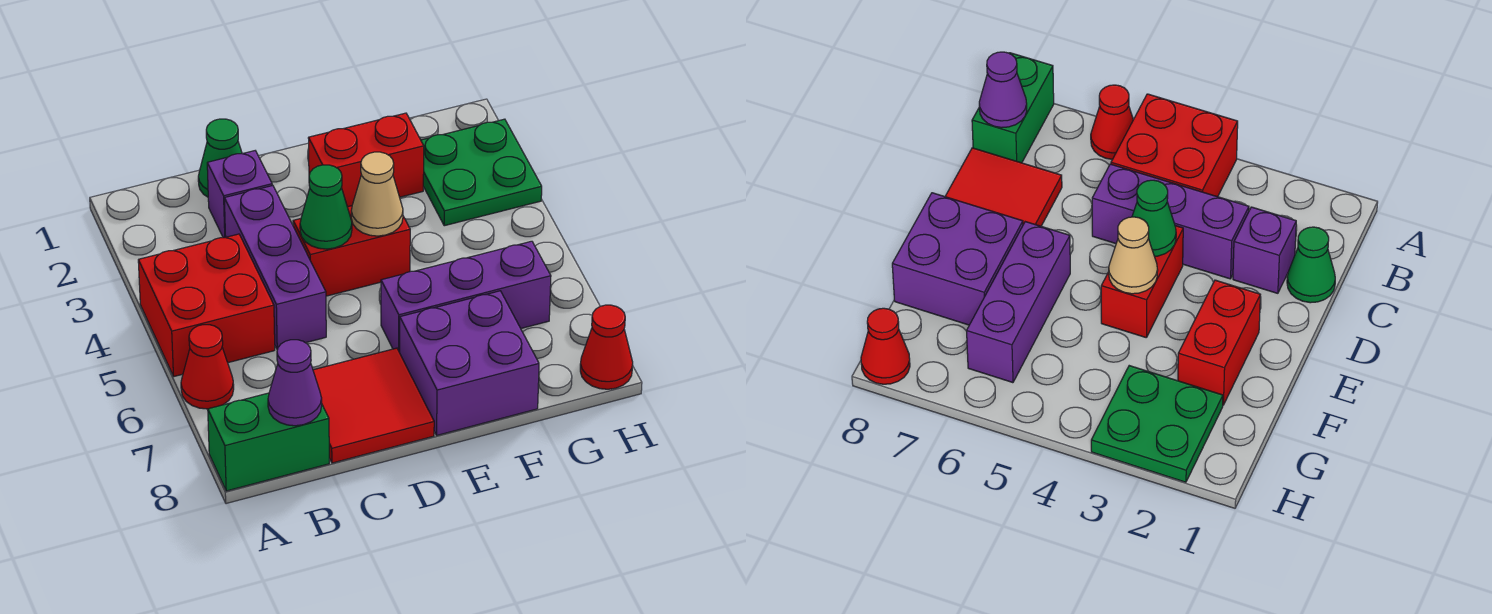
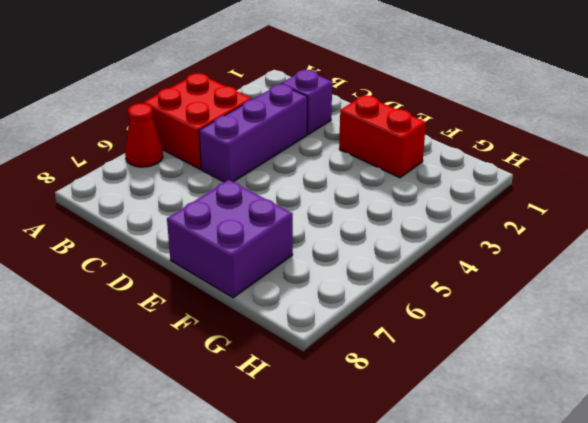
none -> green brick A8:B8 level 1
none -> green cone C1 level 1
none -> red tile C7:D8 level 1

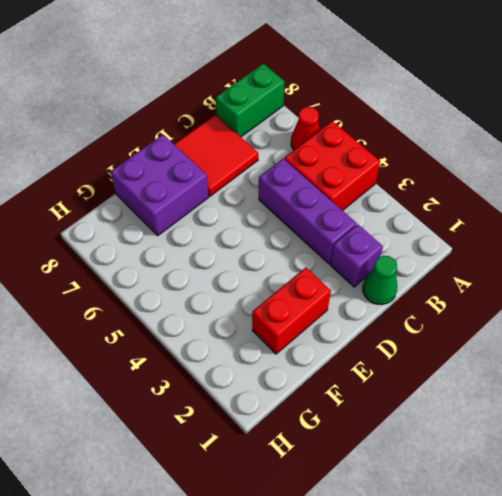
none -> red brick D4:E4 level 1
none -> purple brick E6:G6 level 1
none -> green plate G2:H3 level 1

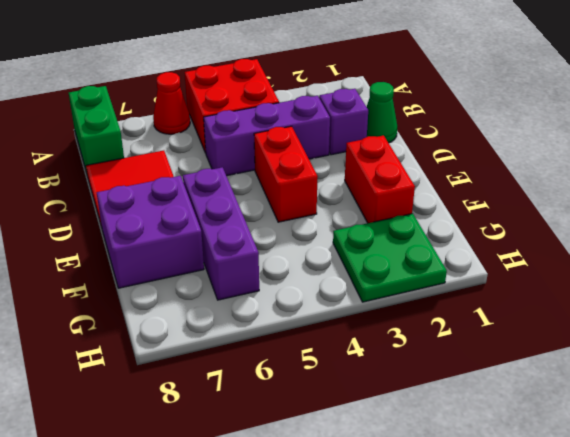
none -> red cone H8 level 1
none -> purple cone B8 level 2
none -> green cone D4 level 2

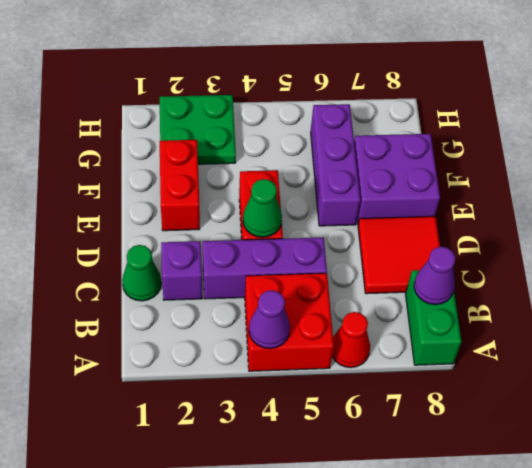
purple cone A4 level 2 -> none
none -> red cone H8 level 1
none -> tan cone E4 level 2

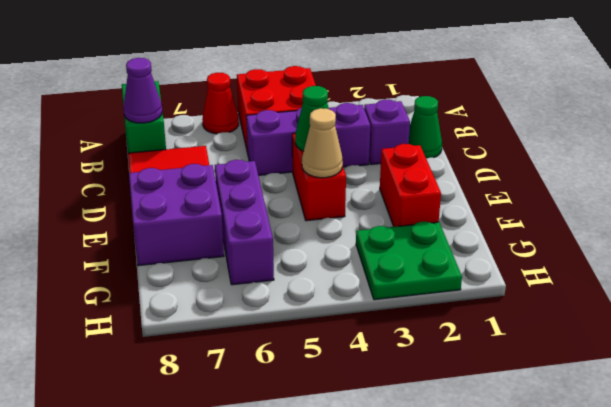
none -> red cone H8 level 1

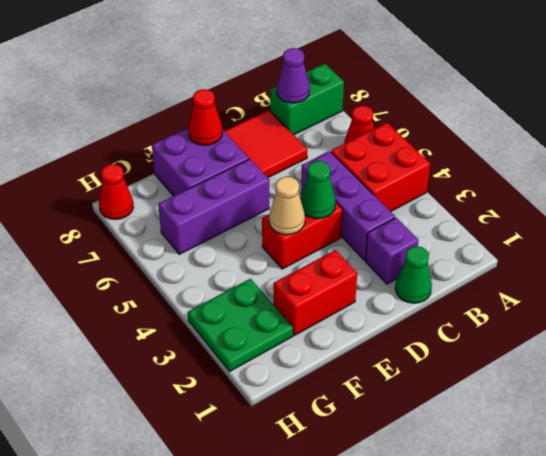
red cone E8 level 2 -> none

